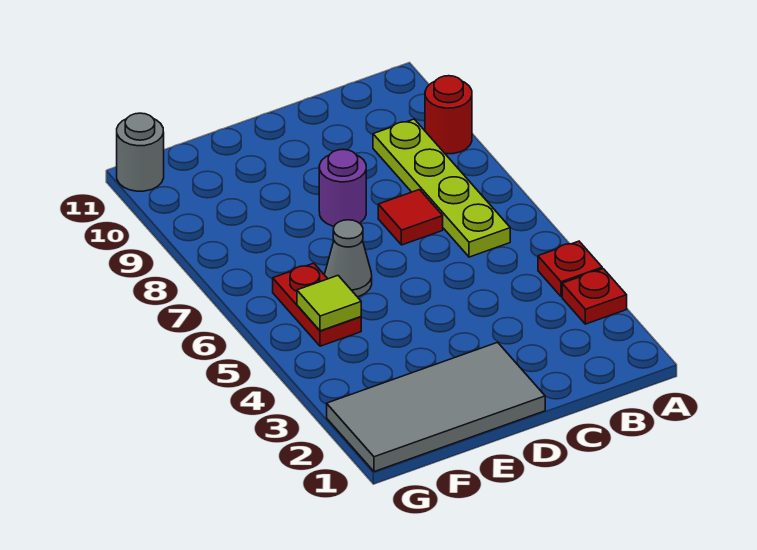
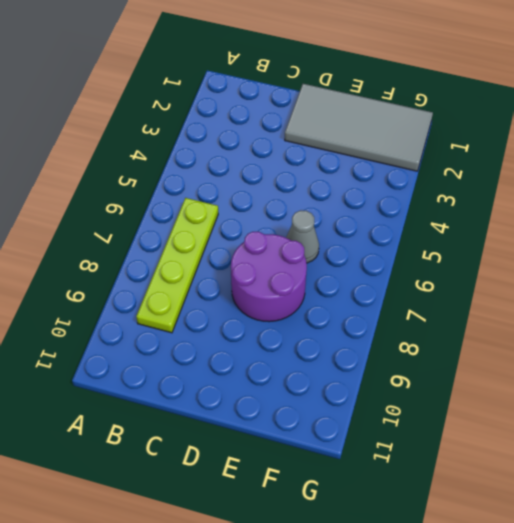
purple round brick D7:E8 level 1 -> purple round brick D8 level 1
none -> red plate A3 level 1
none -> red plate A4 level 1

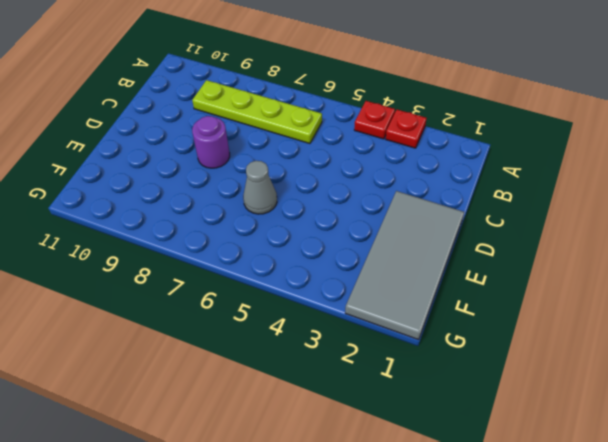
none -> red round brick A9 level 1
none -> red tile C7 level 1

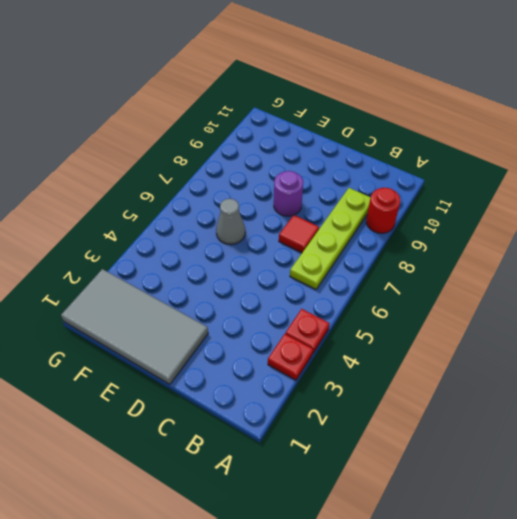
none -> red plate F5:F6 level 1
none -> grey round brick G11 level 1

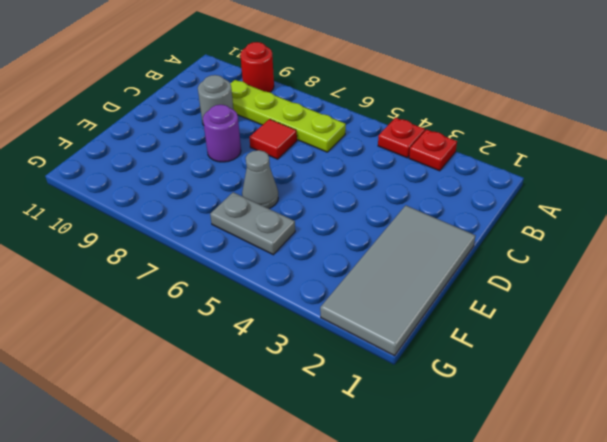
grey round brick C9 level 1 -> grey round brick G11 level 1
grey plate F5:F6 level 1 -> red plate F5:F6 level 1
none -> lime tile F5 level 2

